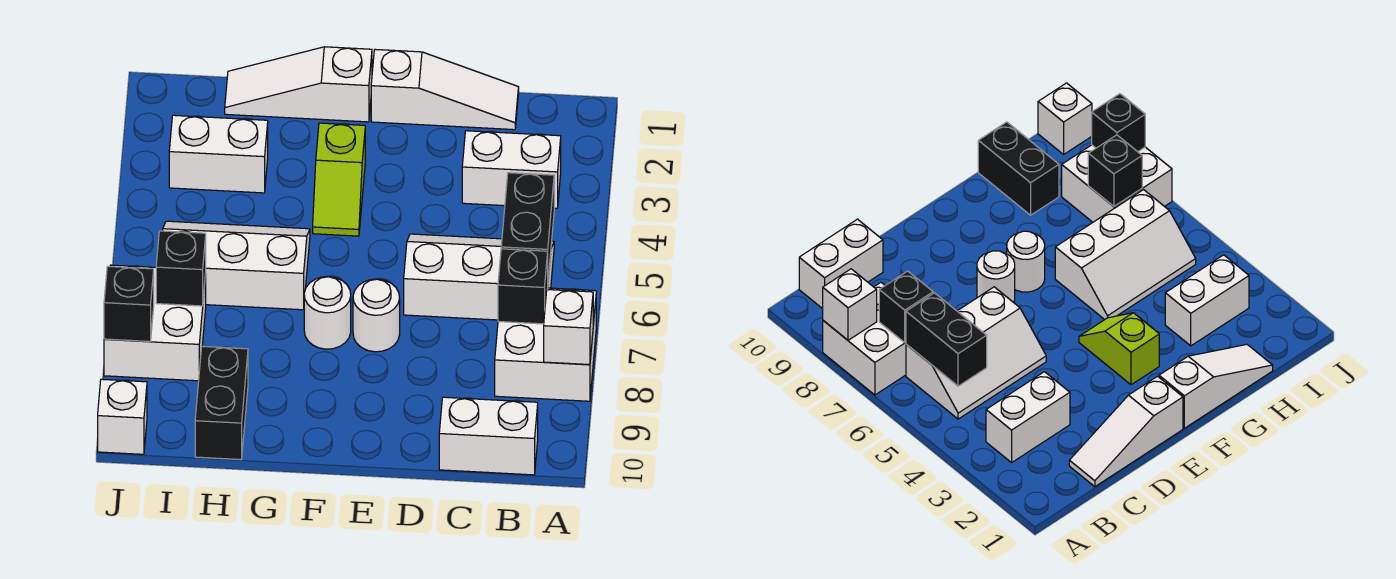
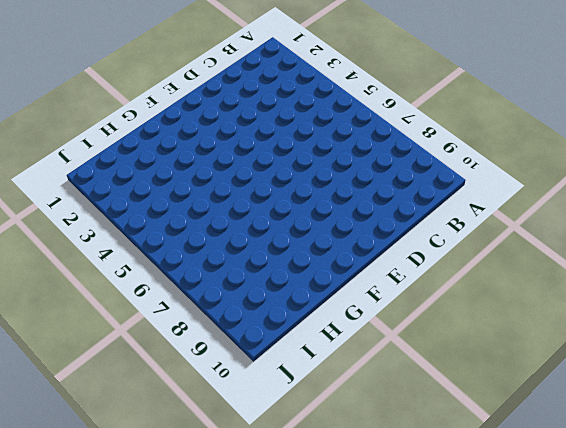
none -> white brick A7:B8 level 1
none -> white brick B3:C3 level 1
none -> white slope B5:D6 level 1 top 6

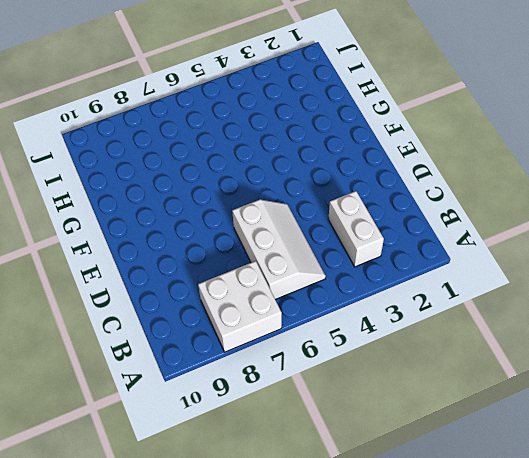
none -> white brick B10:C10 level 1
none -> white slope C1:E1 level 1 top E
none -> white round brick E7 level 1

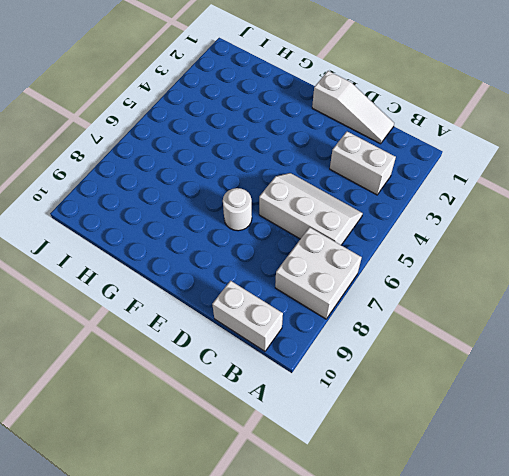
none -> white slope F1:H1 level 1 top F
none -> lime slope F3:F4 level 1 top 3
none -> white round brick F7 level 1

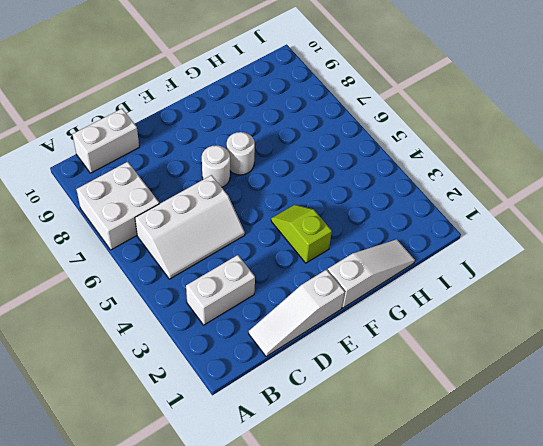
none -> white slope G5:I6 level 1 top 6
none -> white brick H3:I3 level 1
none -> black brick H9:H10 level 1

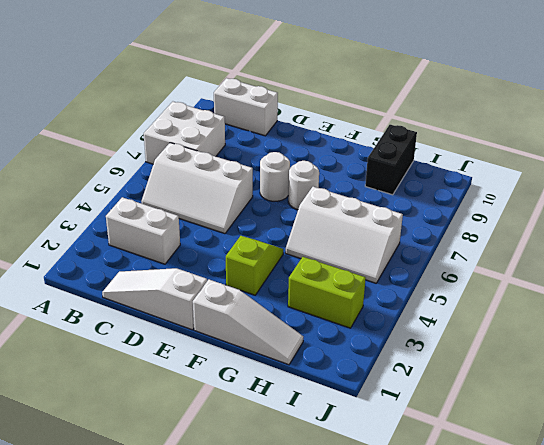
lime brick H3:I3 level 1 -> white brick H3:I3 level 1
none -> white brick I7:J8 level 1
none -> white brick J10 level 1
none -> white brick A8 level 2

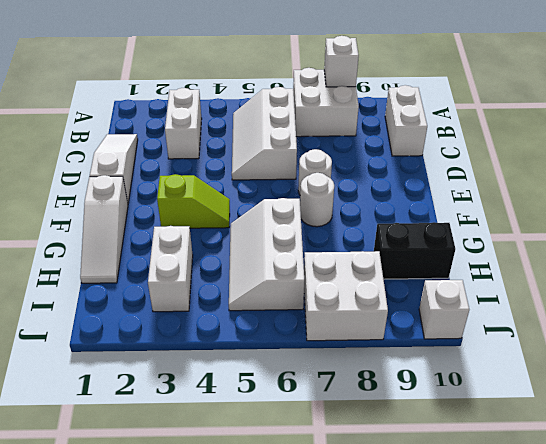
none -> black brick B5:B6 level 2
none -> black brick B7 level 2
none -> black brick I7 level 2

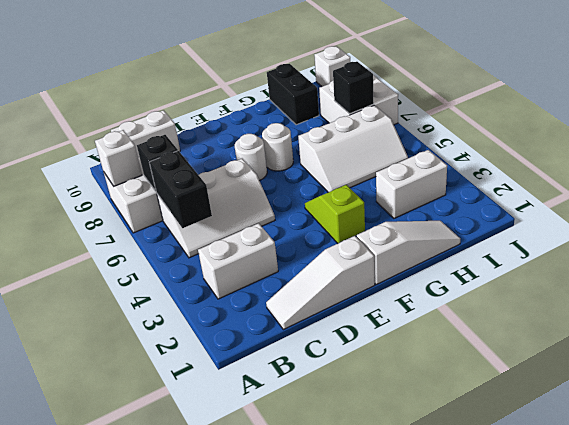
none -> black brick J8 level 2

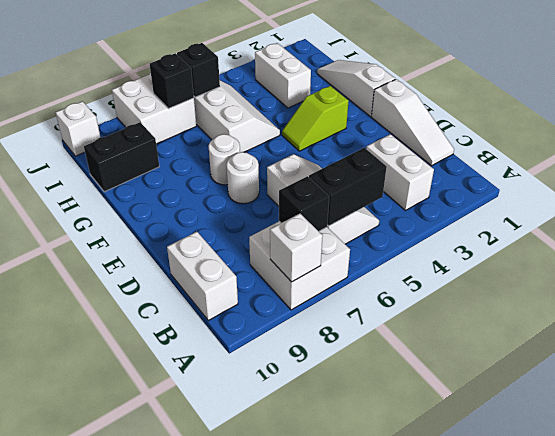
black brick I6 level 2 -> black brick J8 level 2

